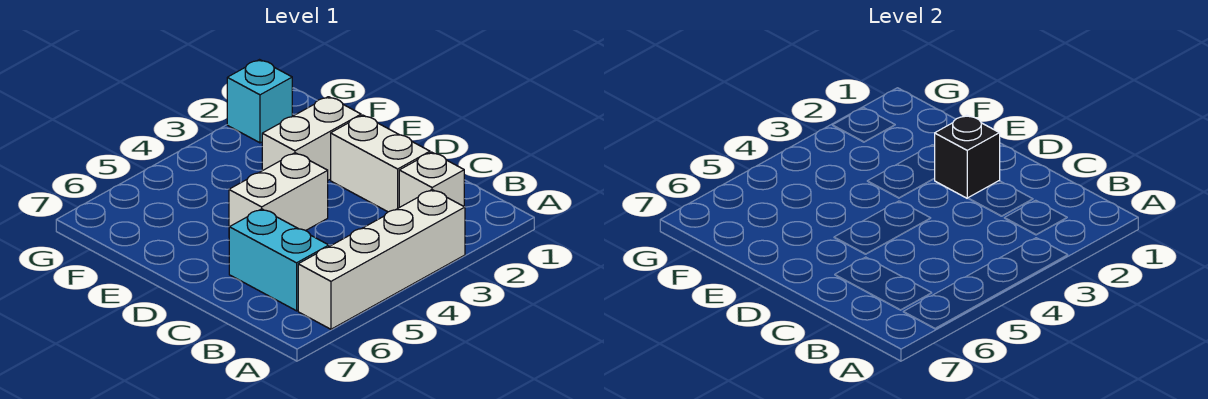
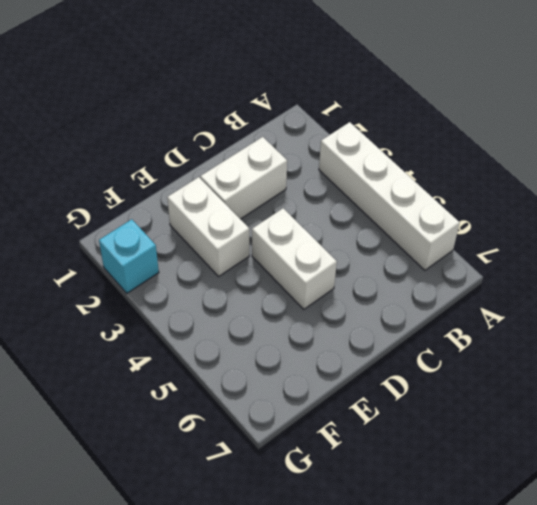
none -> white brick B2 level 1
none -> cyan brick B6:C6 level 1

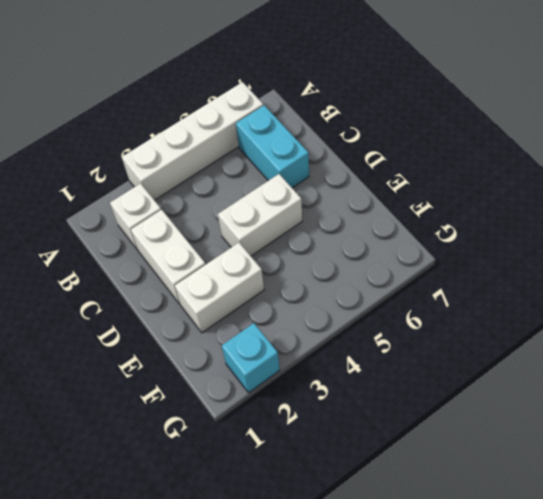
none -> black brick D2 level 2

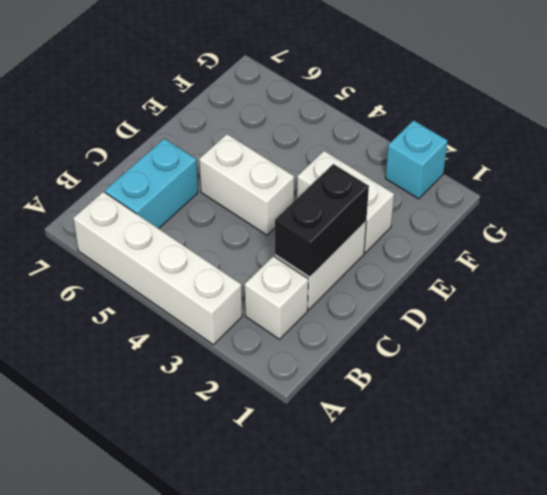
black brick C2:D2 level 2 -> black brick D2 level 2

